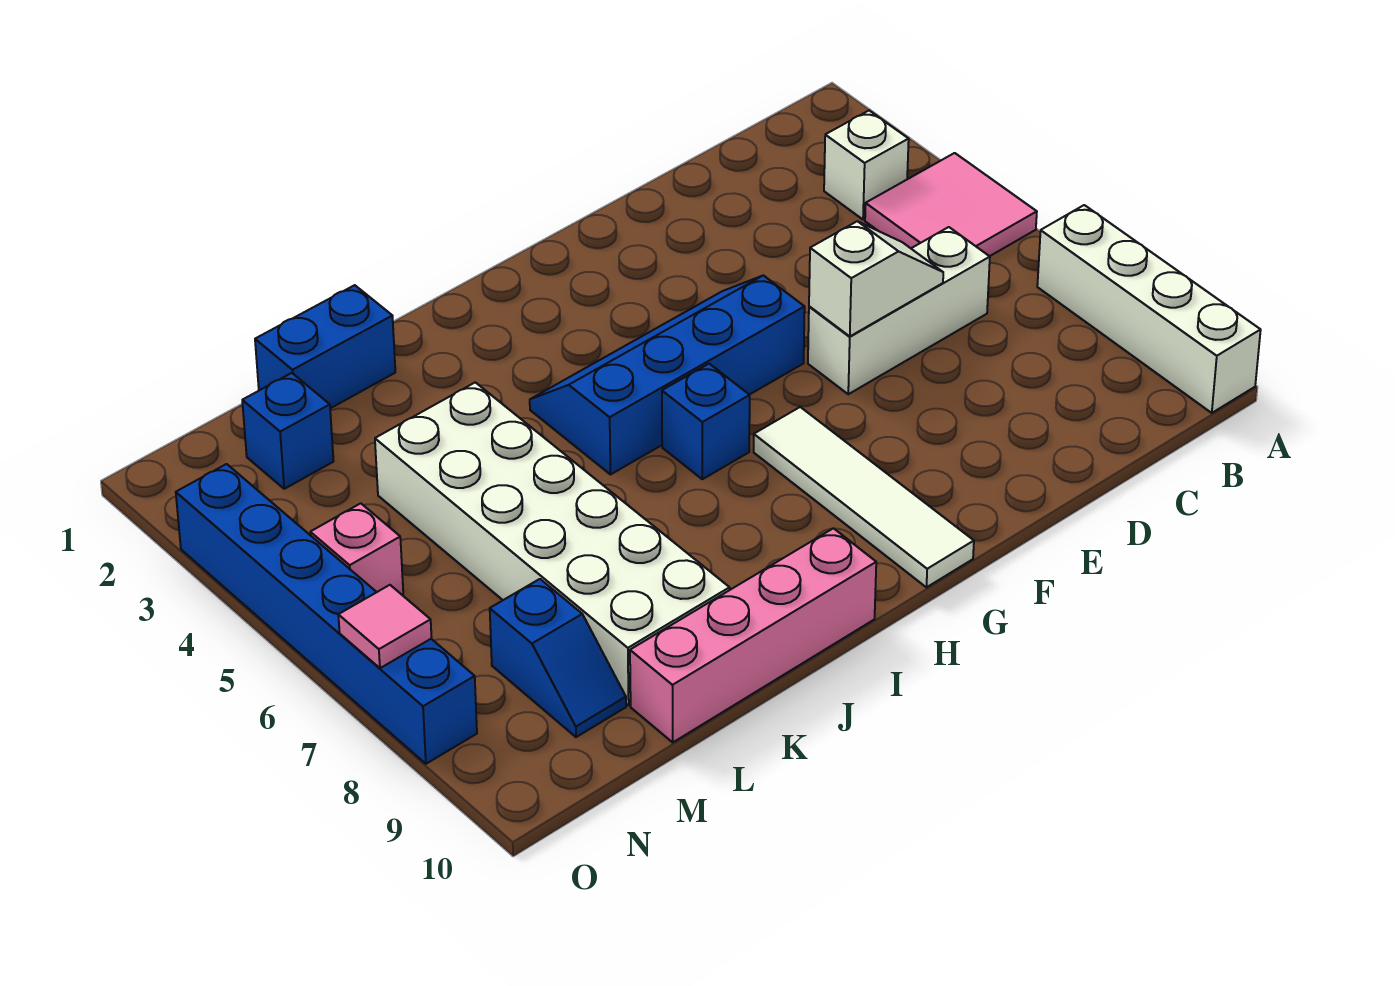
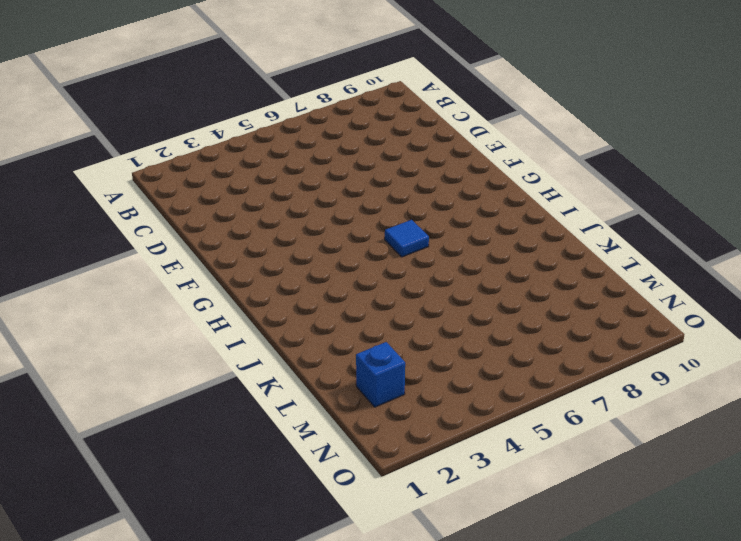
blue tile H6 level 1 -> blue brick H6 level 1
none -> pink tile A4:B5 level 1
none -> white brick A7:A10 level 1
none -> white brick B3 level 1

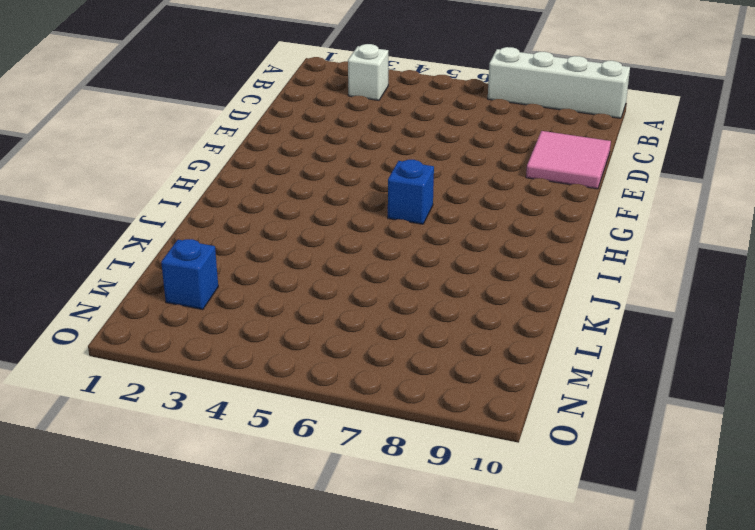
pink tile D9:E10 level 1 -> pink tile A4:B5 level 1
none -> white brick C6:E6 level 1
none -> blue slope F4:I5 level 1 top 5
none -> white tile G7:G10 level 1

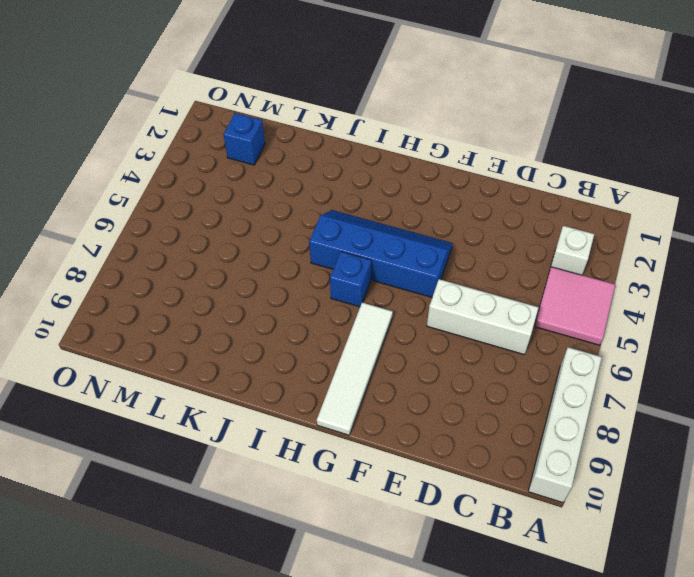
none -> pink brick I10:L10 level 1
none -> blue brick K1:L1 level 1
none -> white brick K4:L9 level 1

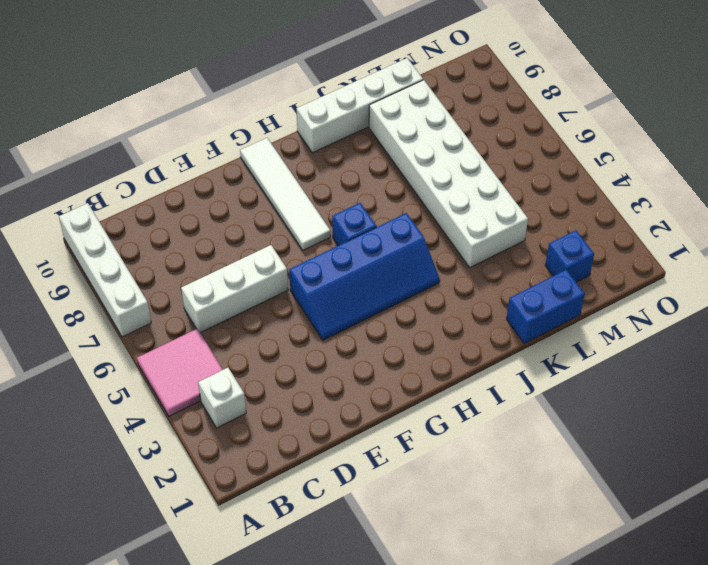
white brick I10:L10 level 1 -> pink brick I10:L10 level 1
none -> blue slope M8:M9 level 1 top 8
none -> pink brick N5 level 1
none -> blue brick O3:O8 level 1

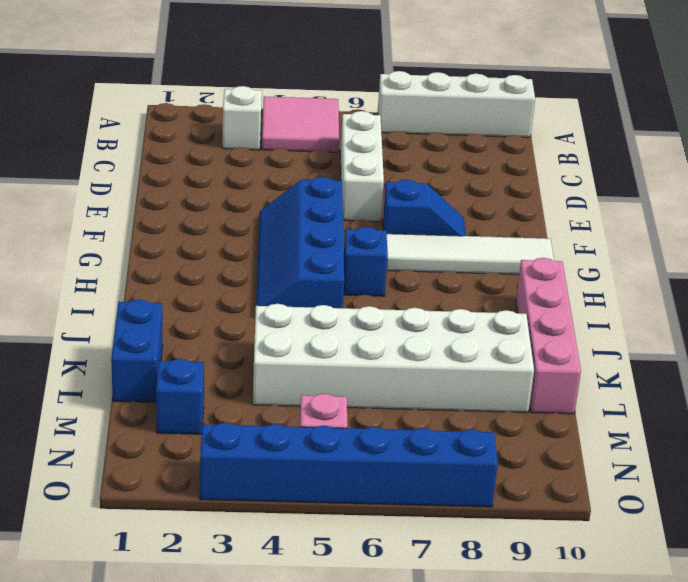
blue slope F7:F8 level 1 top 7 -> blue slope M8:M9 level 1 top 8
none -> white slope D6:E6 level 2 top E
none -> pink tile O7 level 2

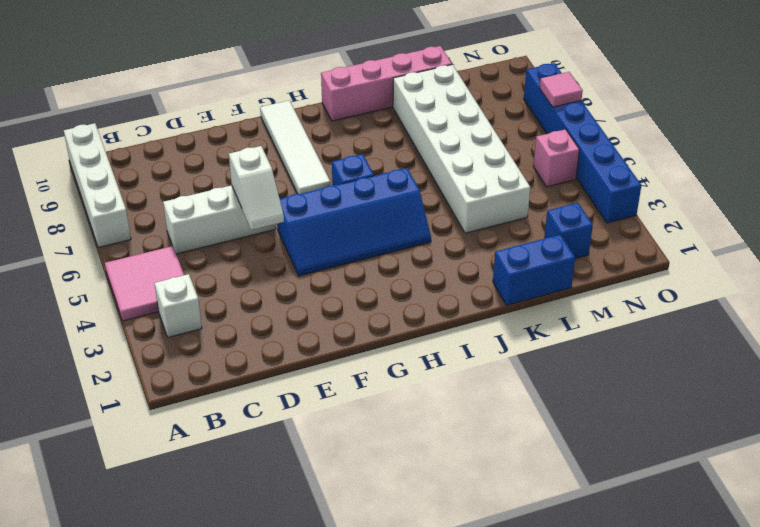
white slope E5:E6 level 2 top 6 -> white slope D6:E6 level 2 top E
none -> blue slope M8:M9 level 1 top 8

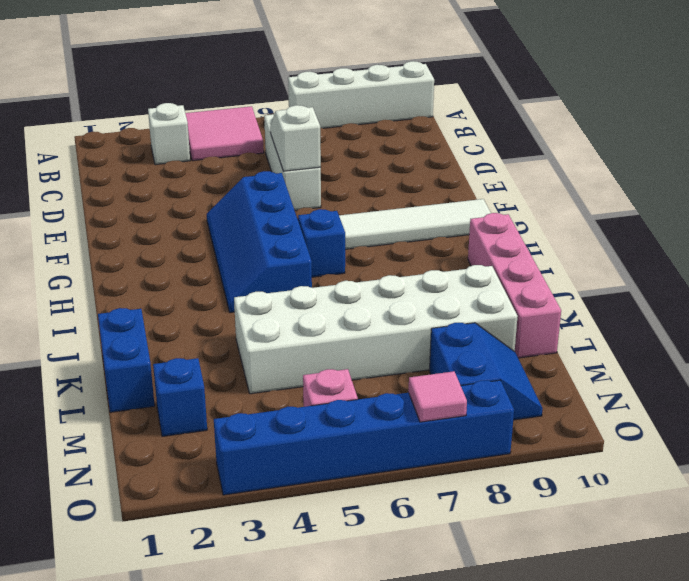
blue slope M8:N9 level 1 top 8 -> blue slope M8:M9 level 1 top 8

